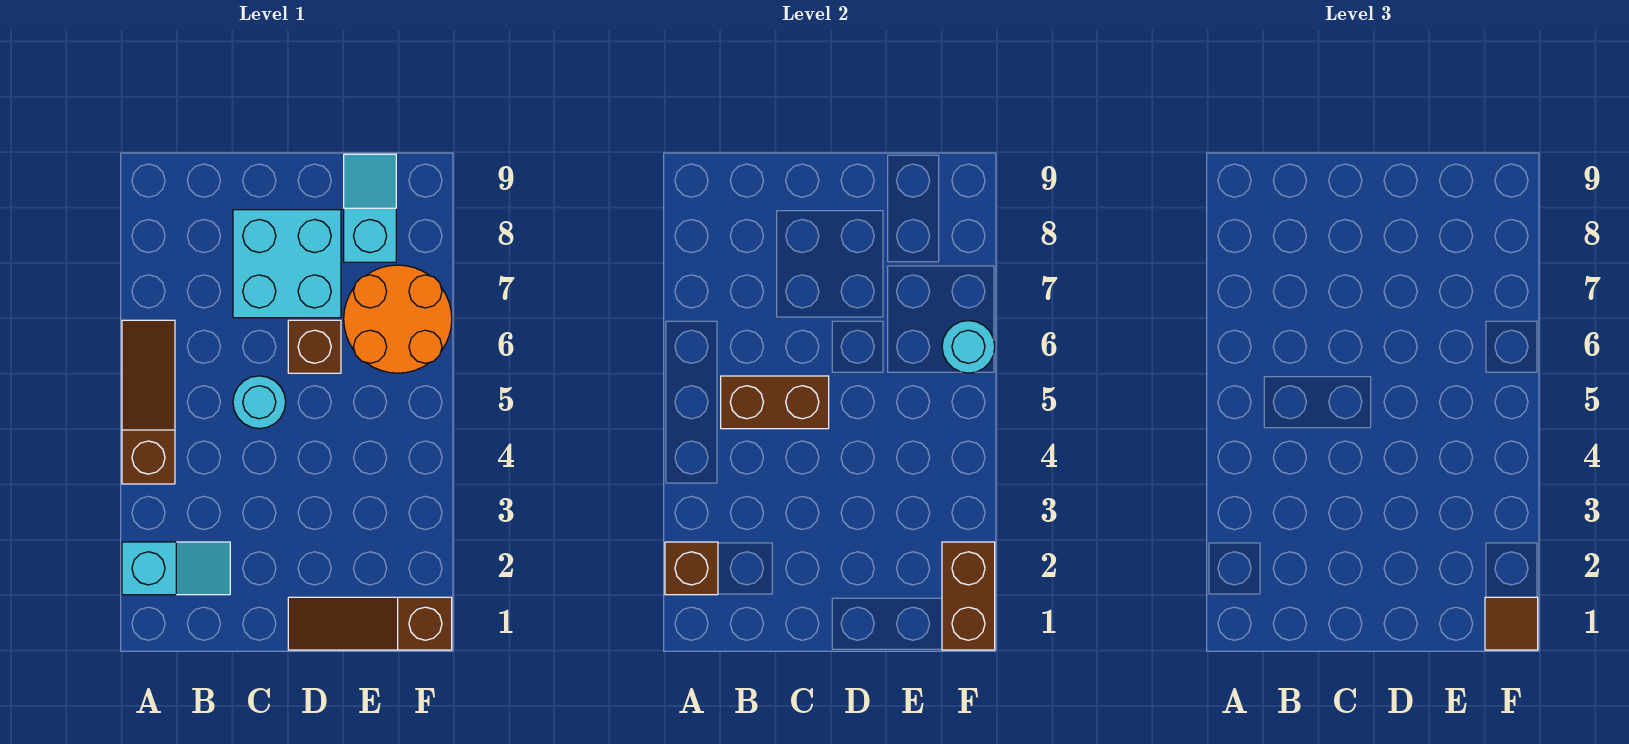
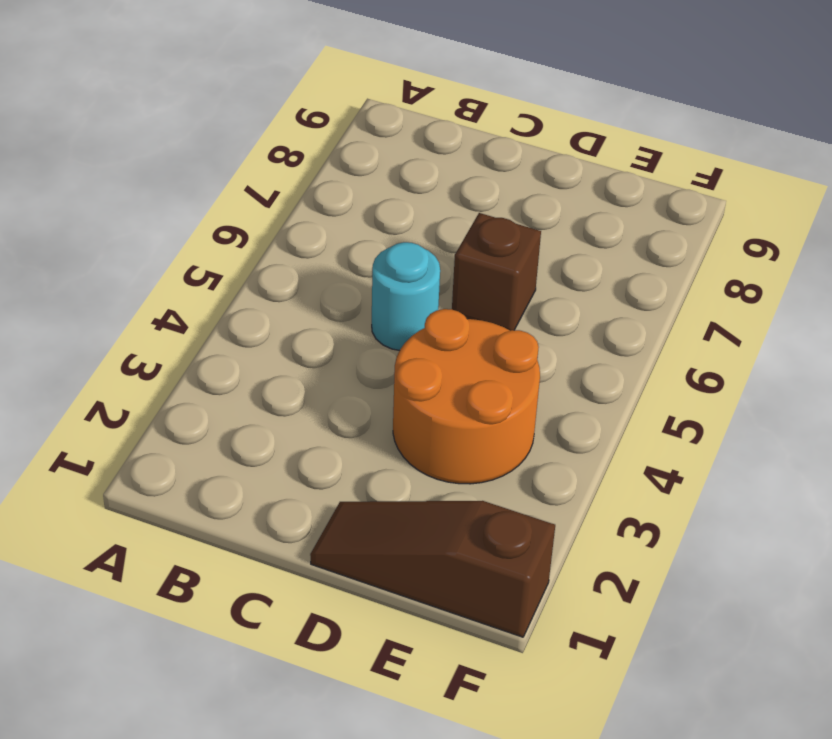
orange round brick D3:E4 level 1 -> orange round brick E6:F7 level 1
none -> cyan slope A2:B2 level 1 top A
none -> brown slope A4:A6 level 1 top 4
none -> cyan brick C7:D8 level 1

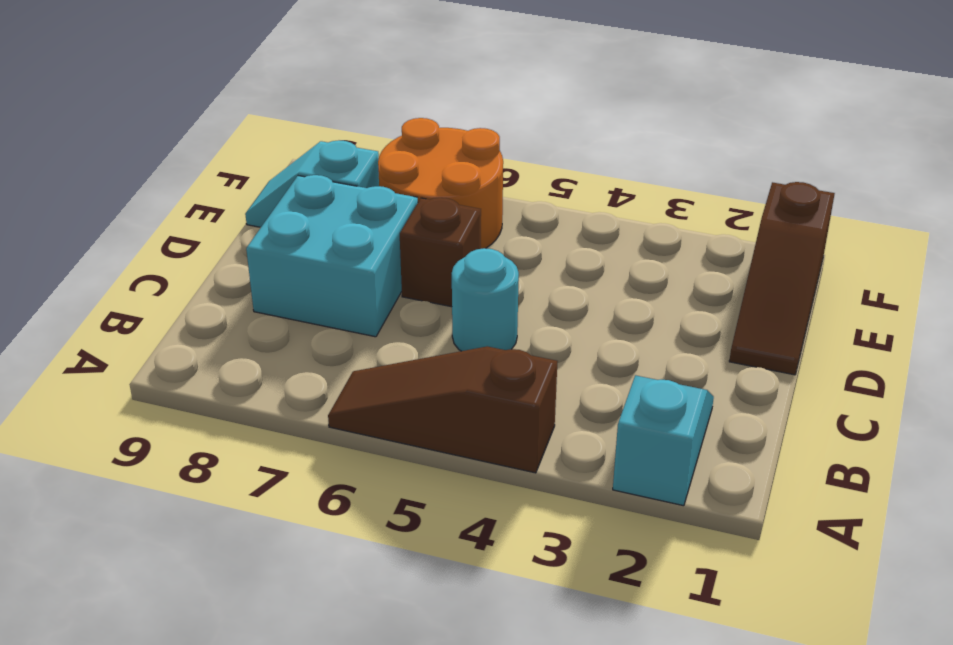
none -> brown brick A2 level 2
none -> brown brick B5:C5 level 2
none -> brown brick F1:F2 level 2

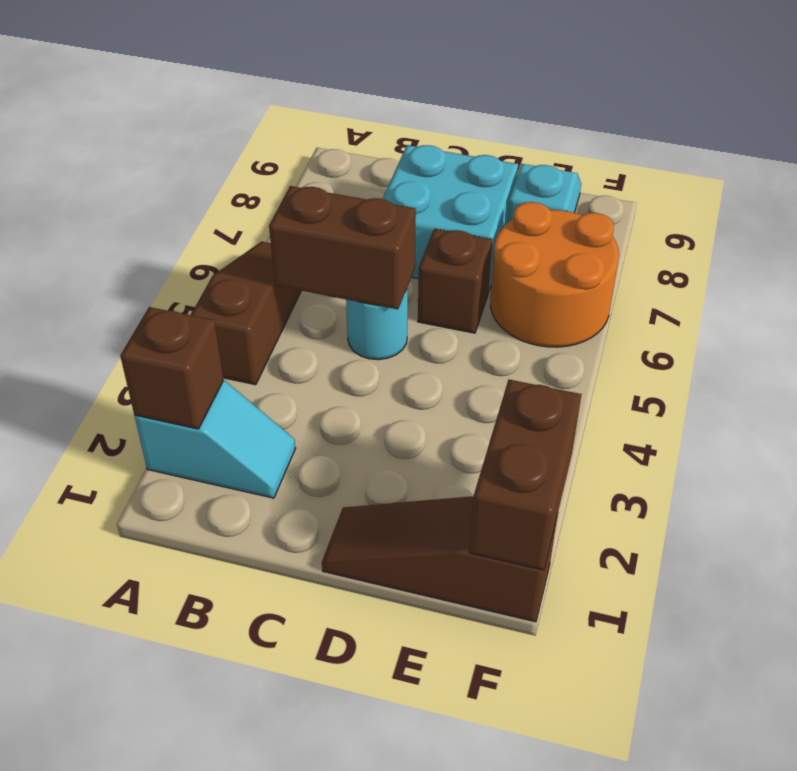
none -> cyan round brick F6 level 2
none -> brown tile F1 level 3

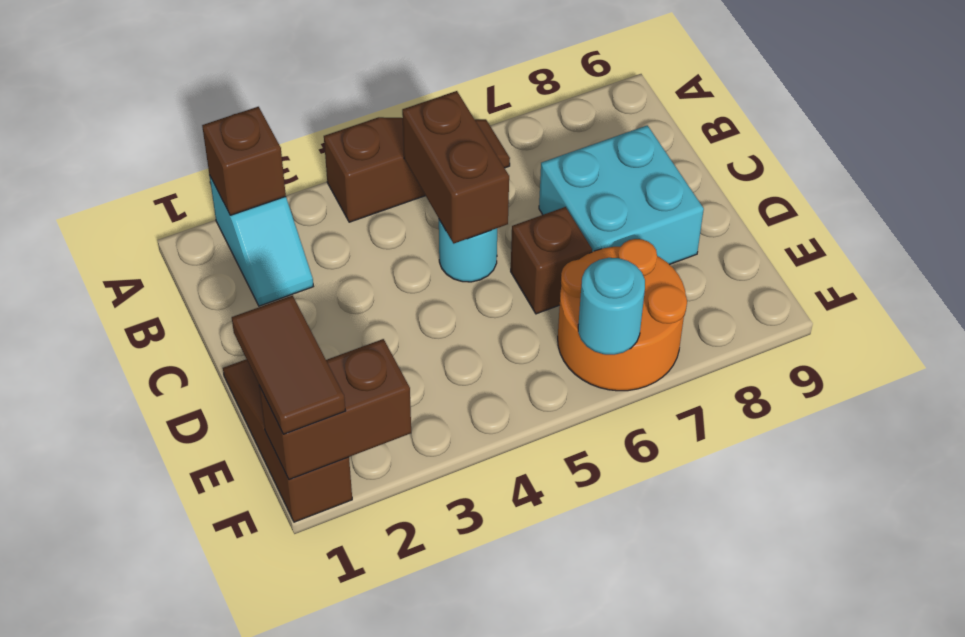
brown tile E1:F1 level 3 -> brown tile F1 level 3
none -> cyan slope E8:E9 level 1 top 8

